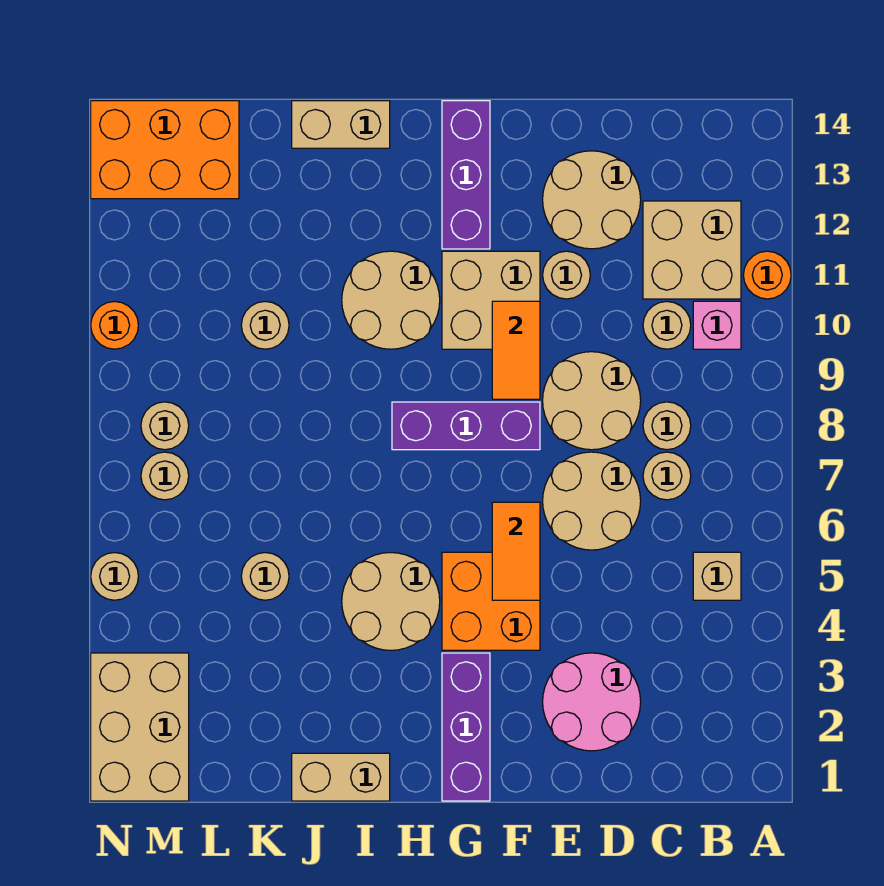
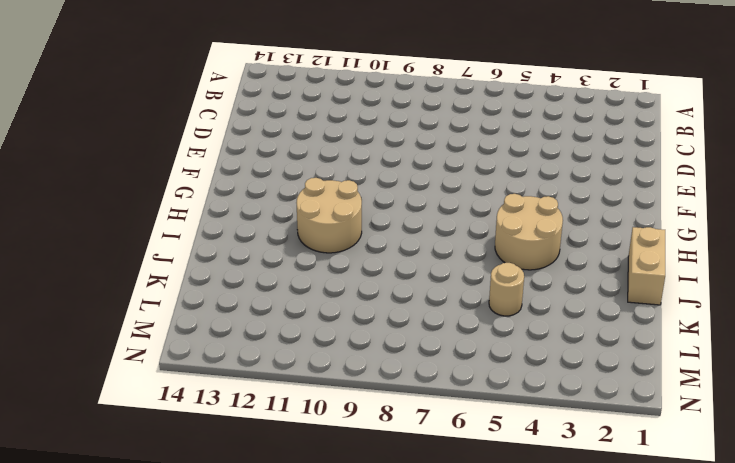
none -> orange round brick A11 level 1
none -> tan brick B5 level 1
none -> pink brick B10 level 1
none -> tan brick B11:C12 level 1

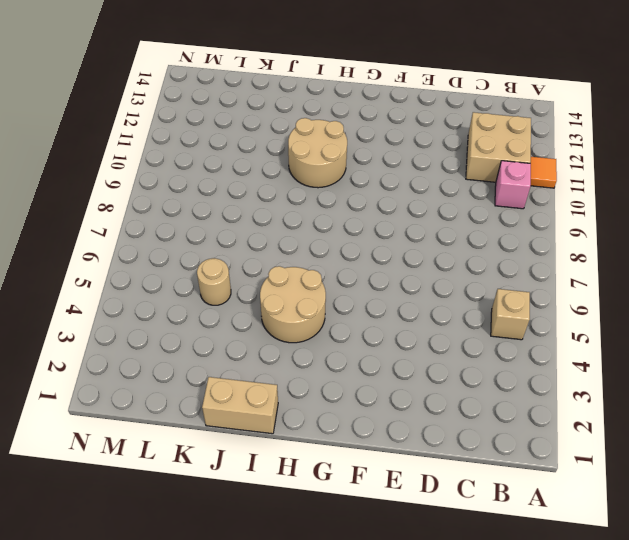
orange tile A11 level 1 -> orange round brick A11 level 1
none -> tan round brick C7 level 1
none -> tan round brick C8 level 1
none -> tan round brick C10 level 1
none -> pink round brick D2:E3 level 1

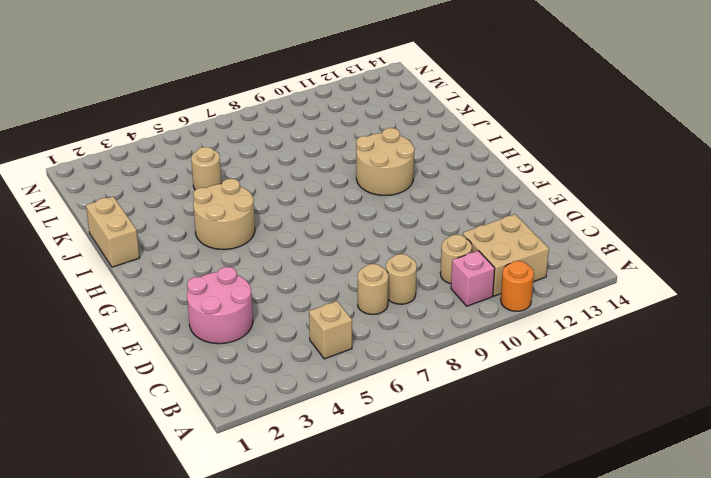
none -> tan round brick D6:E7 level 1
none -> tan round brick D8:E9 level 1
none -> tan round brick D12:E13 level 1
none -> tan round brick E11 level 1

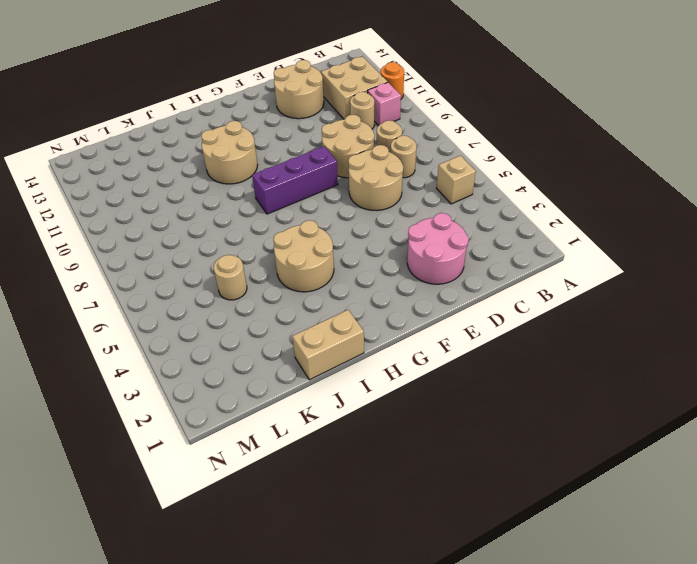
none -> tan round brick E11 level 1
none -> orange brick F4:G5 level 1
none -> tan brick F10:G11 level 1
none -> purple brick G1:G3 level 1

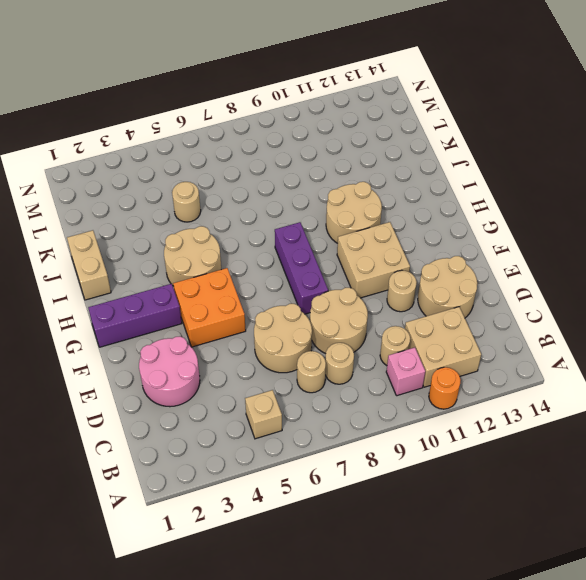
none -> purple brick G12:G14 level 1
none -> tan brick I14:J14 level 1
none -> tan round brick K10 level 1
none -> orange brick L13:N14 level 1

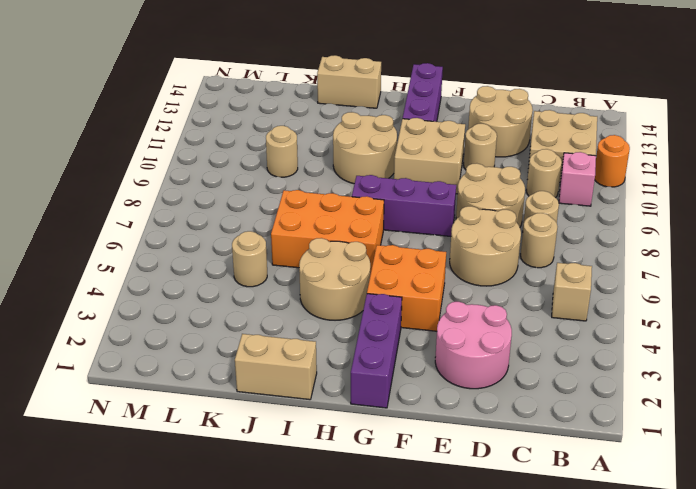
orange brick H6:J7 level 1 -> orange brick L13:N14 level 1
none -> tan brick M1:N3 level 1
none -> tan round brick M7 level 1
none -> tan round brick M8 level 1
none -> tan round brick N5 level 1

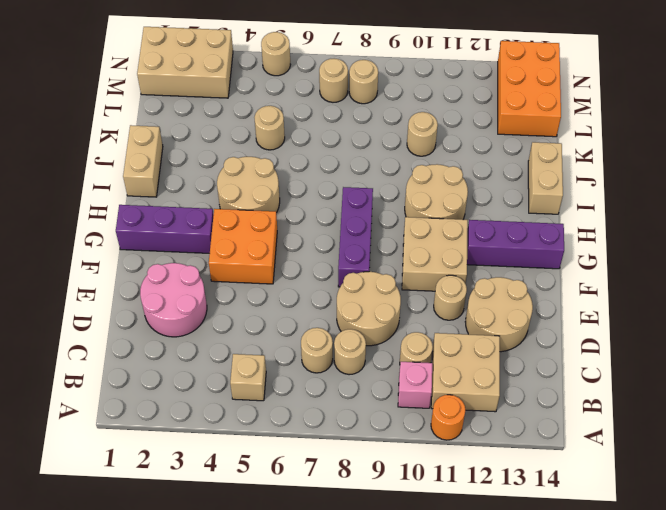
none -> tan round brick D6:E7 level 1
none -> orange round brick N10 level 1
none -> orange tile F5:F6 level 2
none -> orange tile F9:F10 level 2

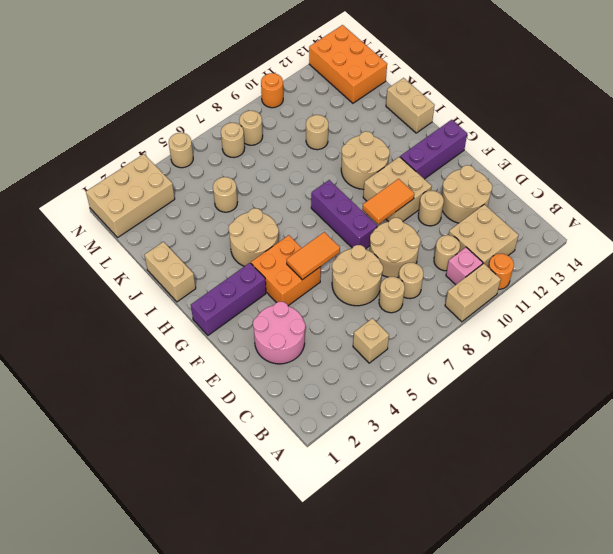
tan brick A9:A10 level 1 -> none

